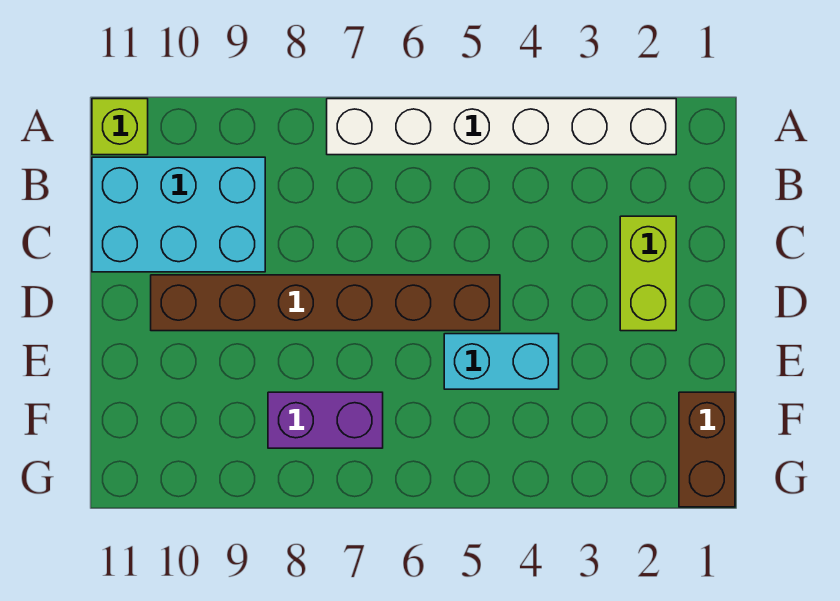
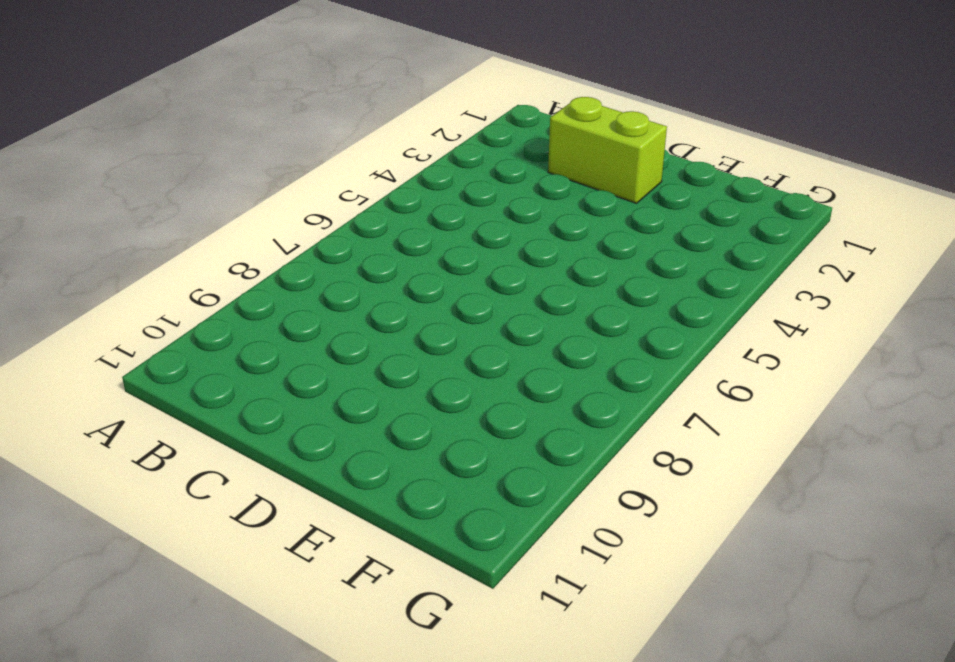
none -> white brick A2:A7 level 1
none -> lime brick A11 level 1

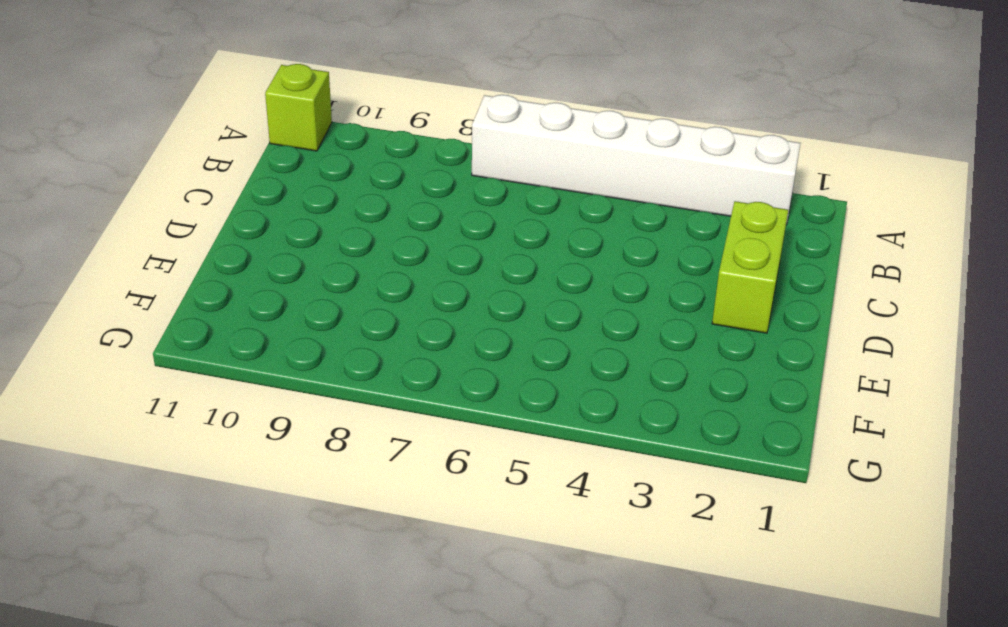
none -> cyan brick B9:C11 level 1
none -> brown brick D5:D10 level 1

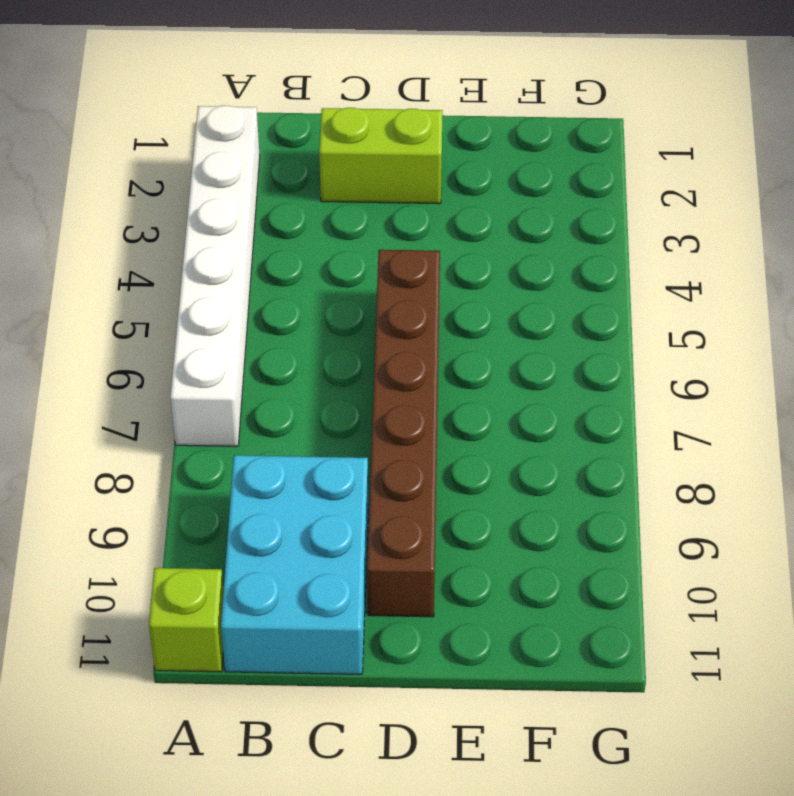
none -> cyan brick E4:E5 level 1
none -> brown brick F1:G1 level 1

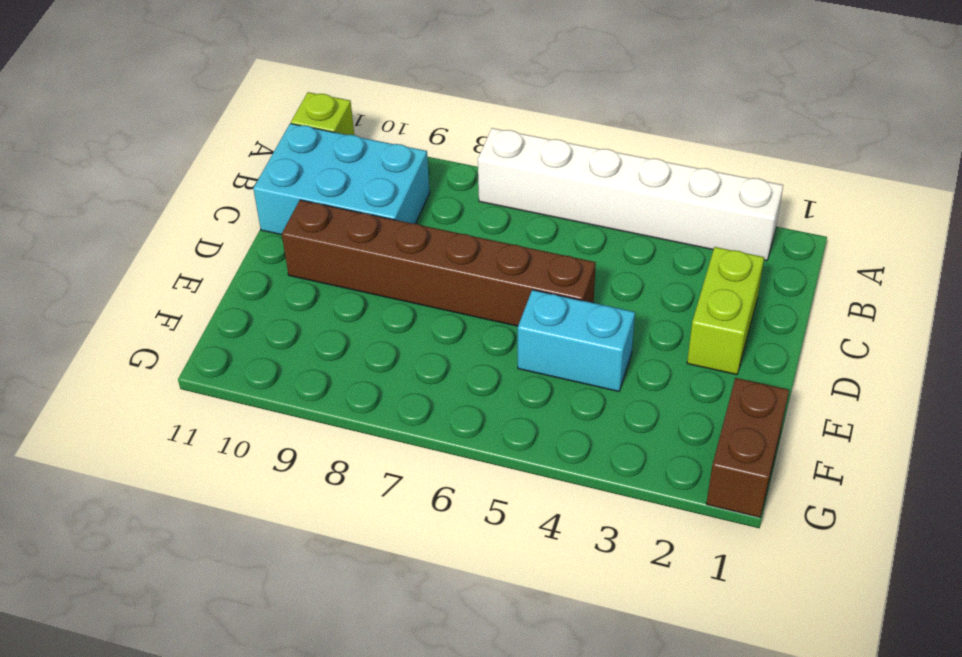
none -> purple brick F7:F8 level 1

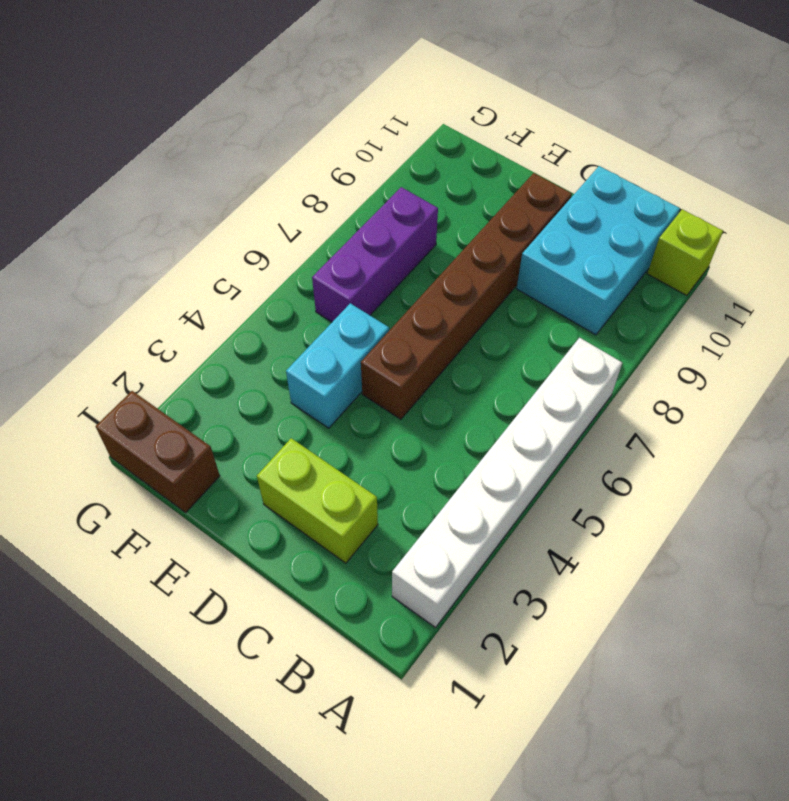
purple brick F6:F8 level 1 -> purple brick F7:F8 level 1

